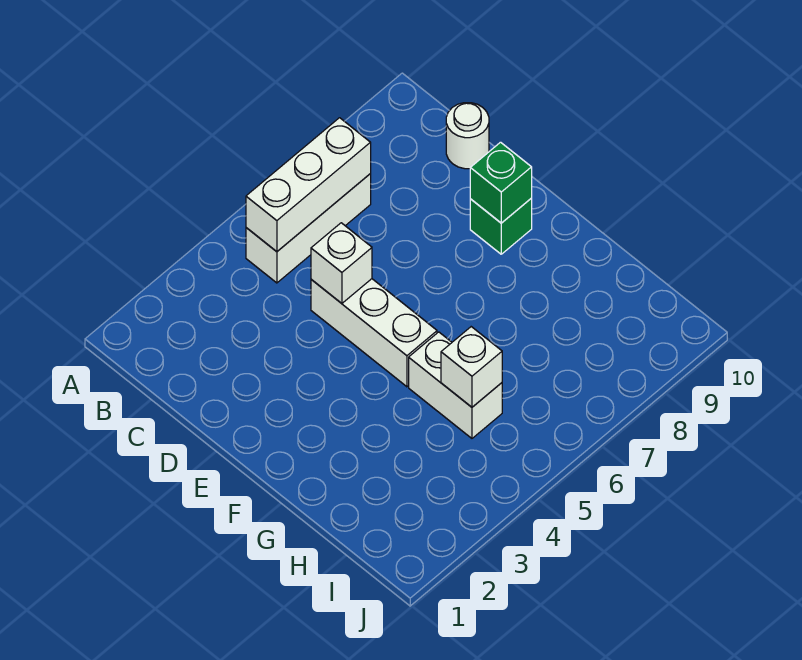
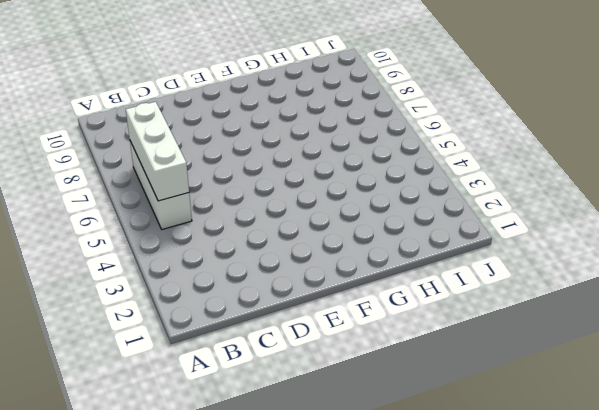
none -> white round brick C10 level 1
none -> white brick D5:F5 level 1

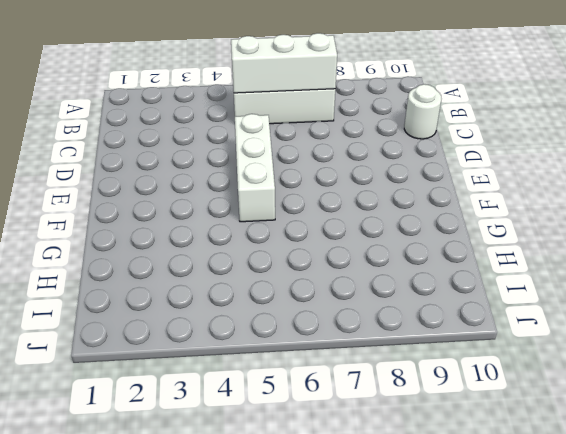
none -> green brick E9 level 1
none -> white brick G5:H5 level 1

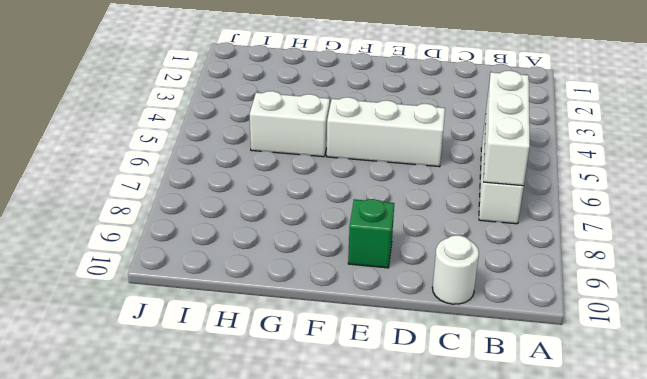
none -> white brick D5 level 2
none -> green brick E9 level 2

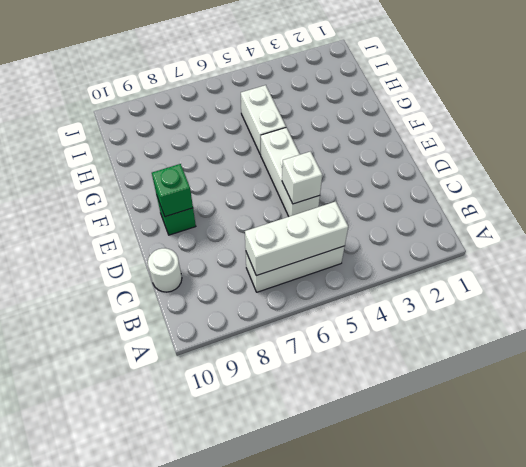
none -> white brick H5 level 2

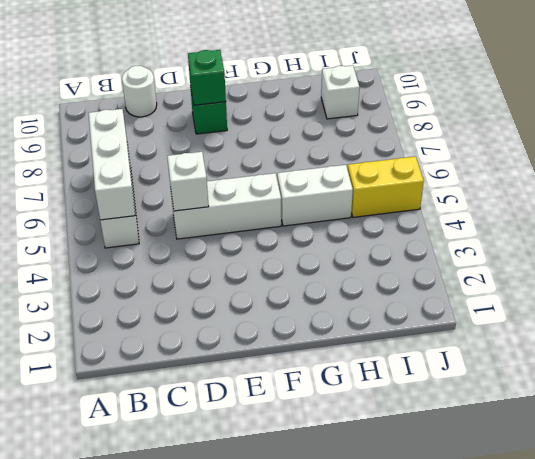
yellow brick I5:J5 level 1 -> none
white brick I9 level 1 -> white brick H5 level 2

